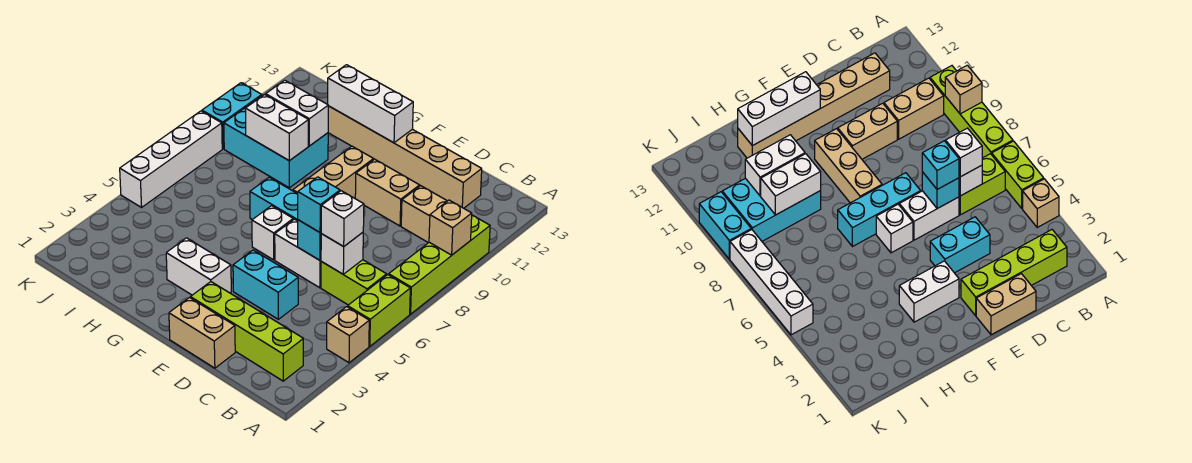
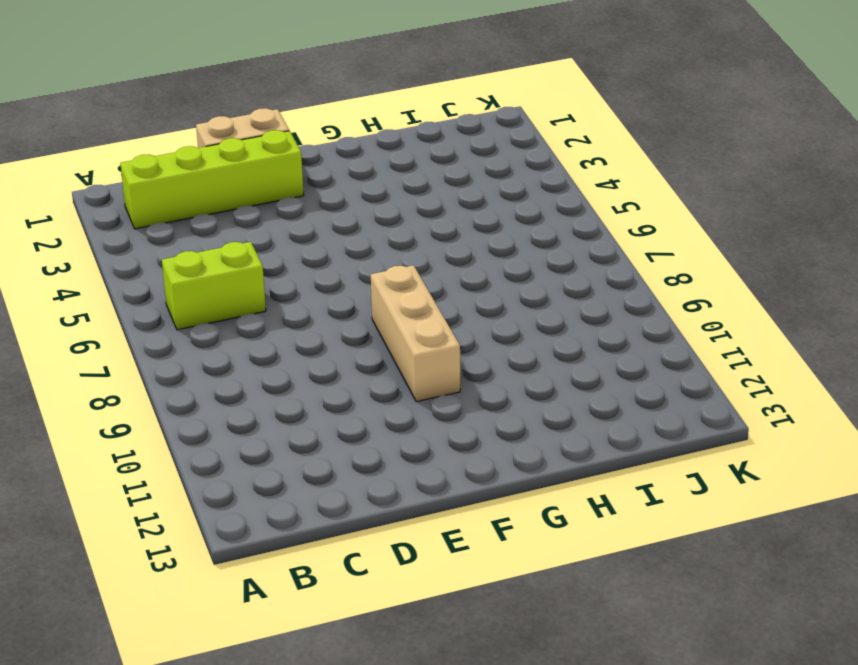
none -> tan brick A4 level 1
none -> lime brick A5:A6 level 1
none -> lime brick A7:A10 level 1

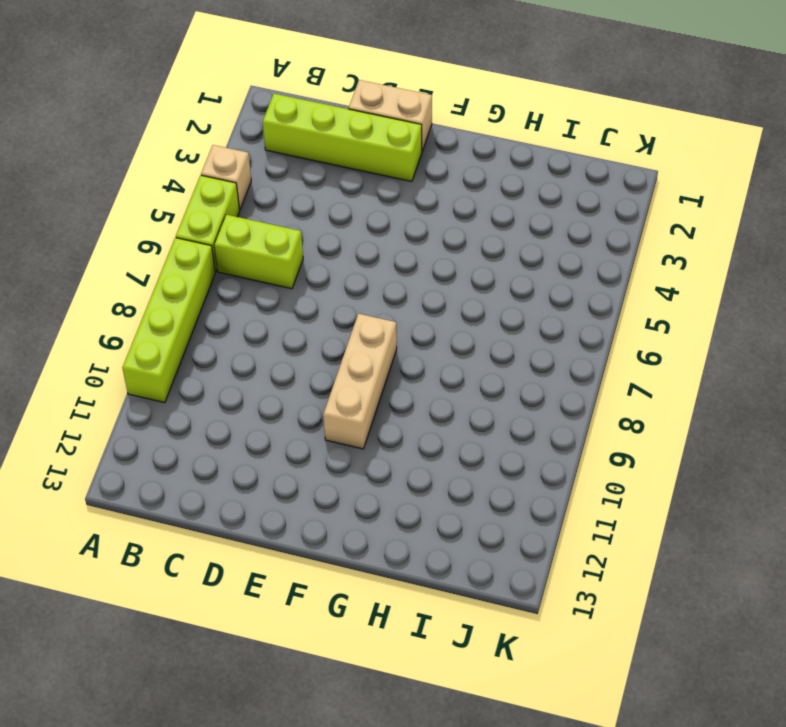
none -> tan brick B10:C10 level 1
none -> tan brick C12:H12 level 1
none -> cyan brick D4:E4 level 1

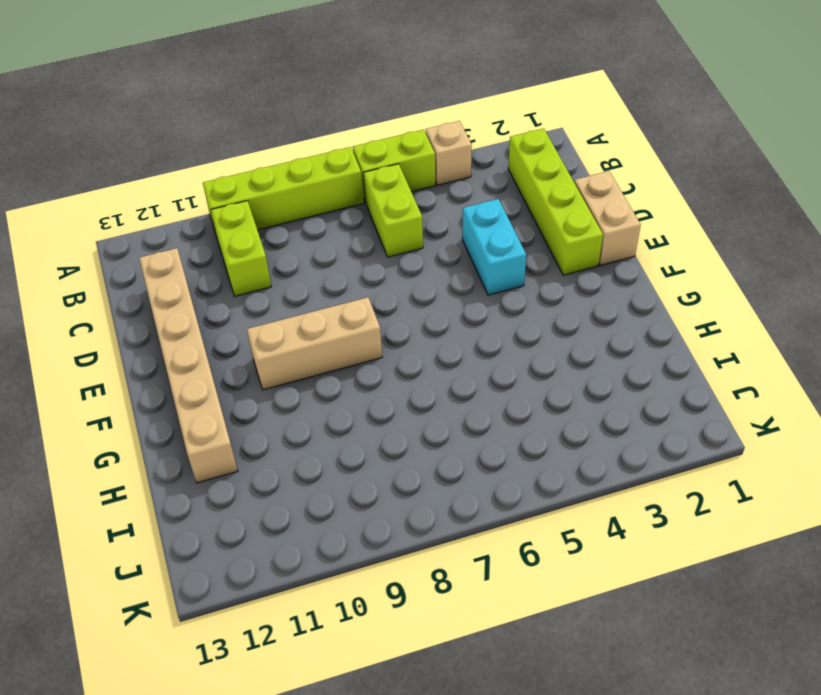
lime brick B10:C10 level 1 -> tan brick B10:C10 level 1
none -> white brick D6:E6 level 1
none -> tan brick D10:E10 level 1
none -> cyan brick E7:G7 level 1

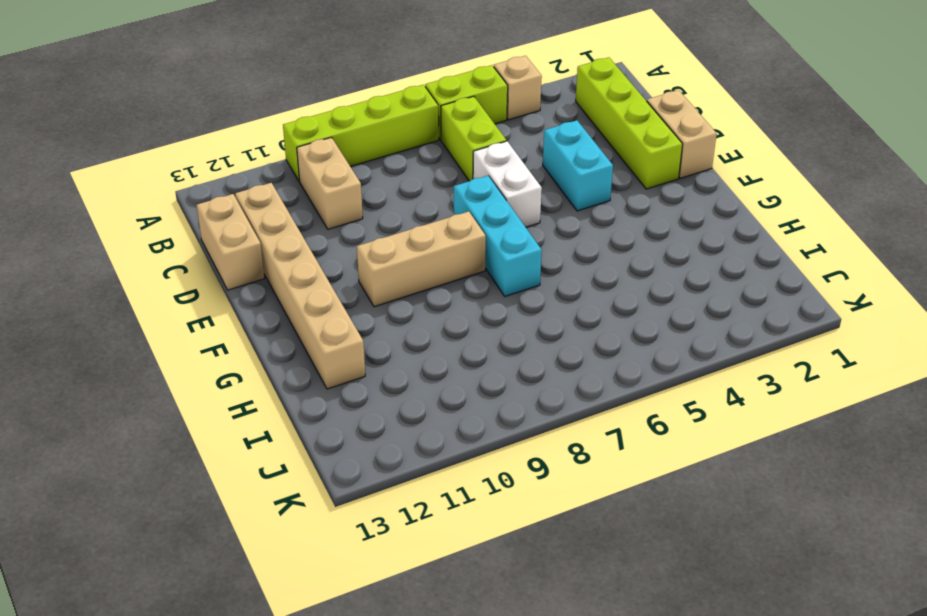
tan brick C13:D13 level 1 -> tan brick D10:E10 level 1
none -> white brick F3:G3 level 1
none -> white brick F6 level 1
none -> cyan brick H9:J10 level 1

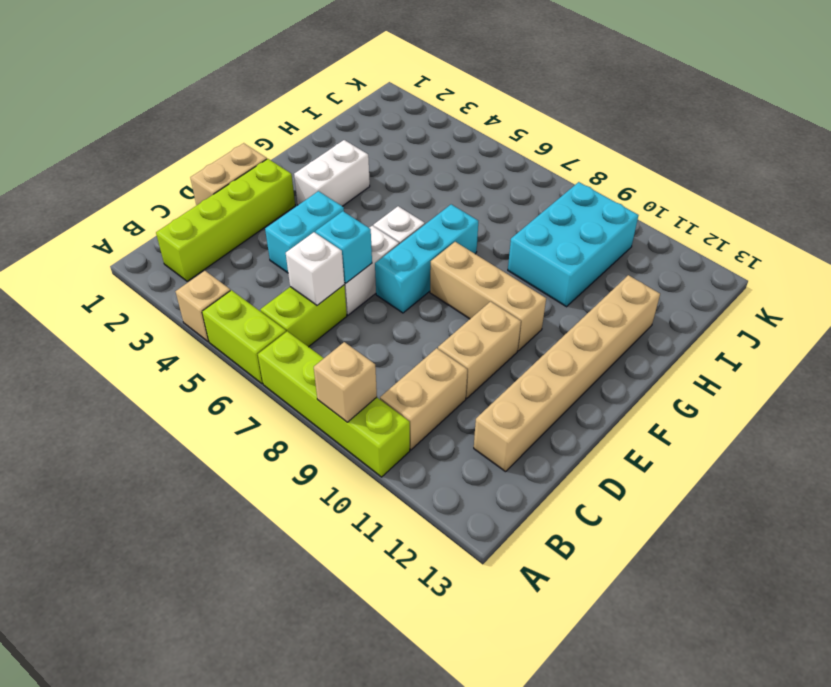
none -> white brick K5:K8 level 1
none -> cyan brick K9:K10 level 1
none -> white brick F12:H12 level 2

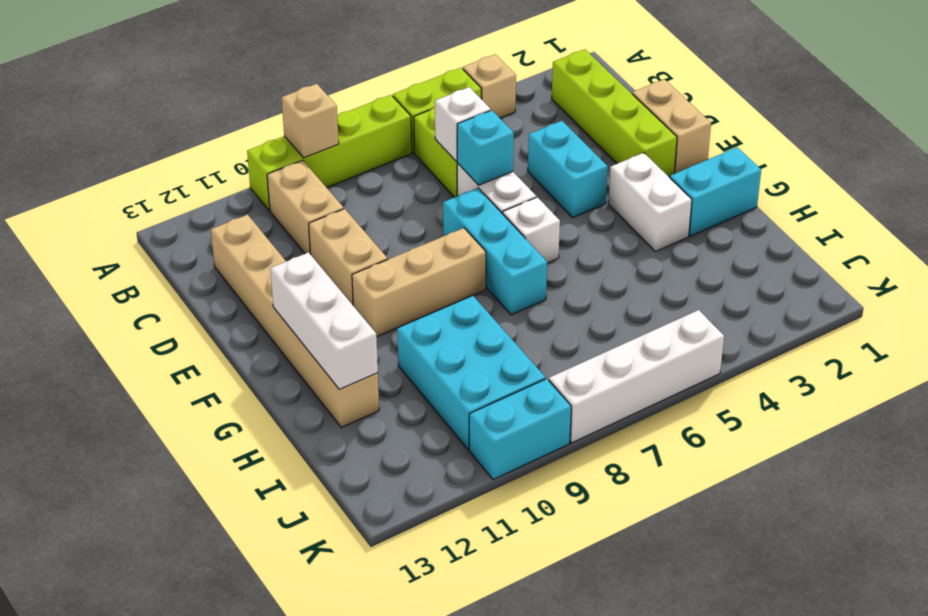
cyan brick G1:G2 level 1 -> none
none -> white brick H9:I9 level 2
none -> white brick H10:I10 level 2
none -> white brick C6 level 3

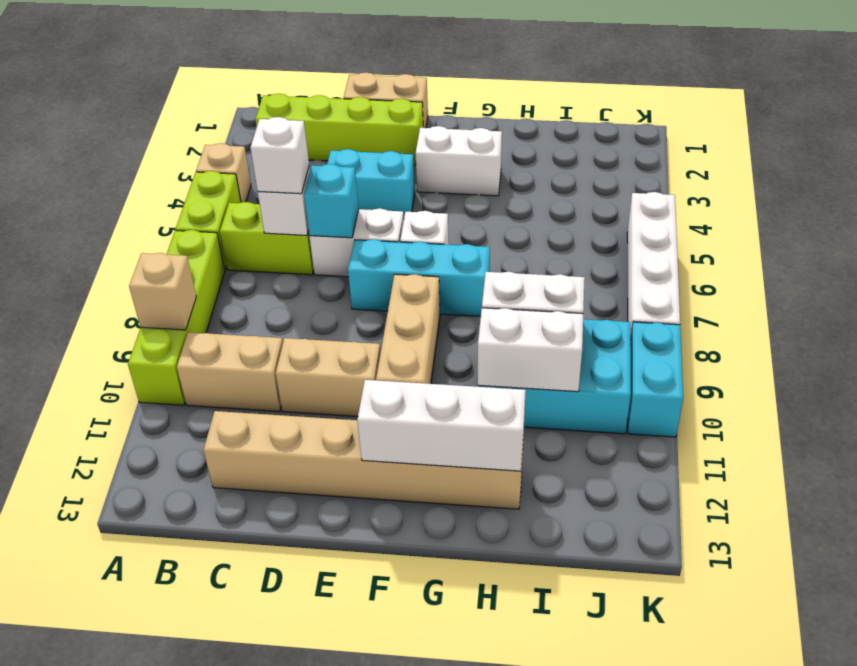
none -> cyan brick D6 level 3

